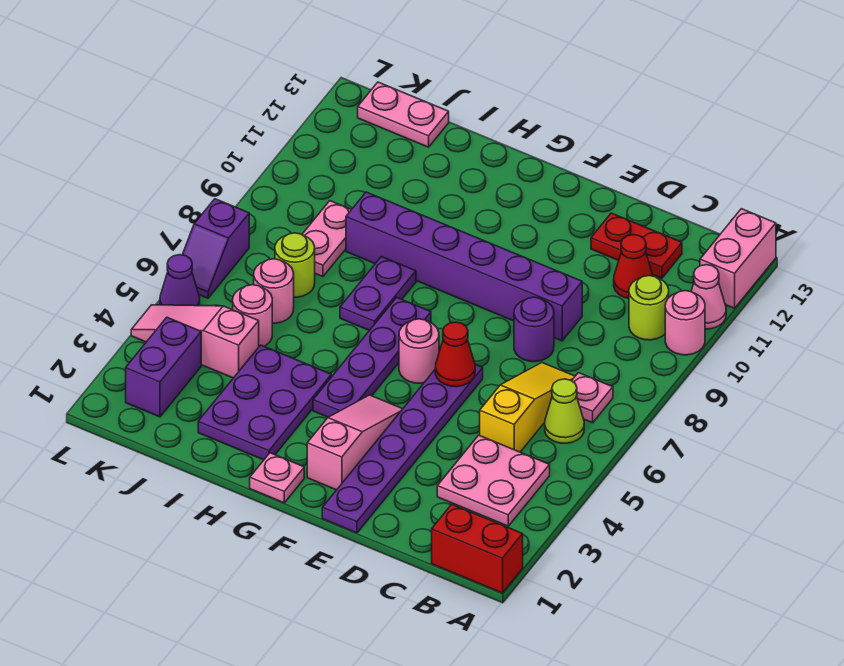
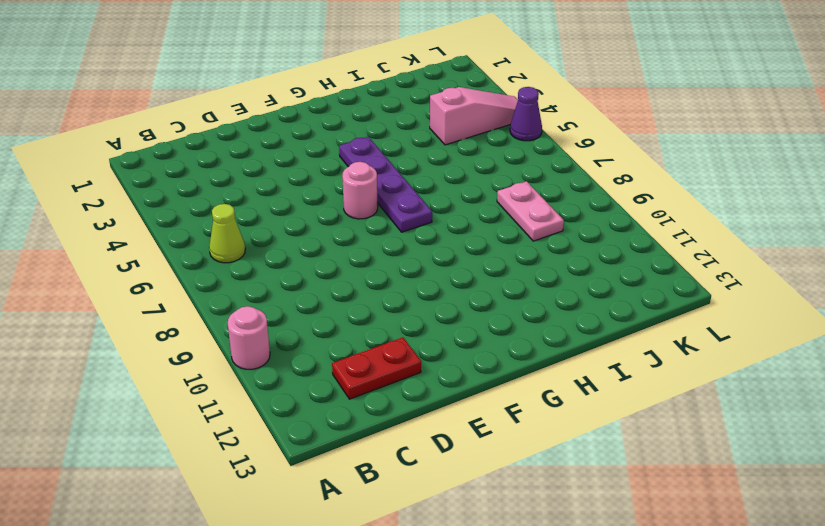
none -> red brick A1:B1 level 1
none -> pink cone A11 level 1
none -> pink brick A12:A13 level 1
none -> pink plate B3:C4 level 1

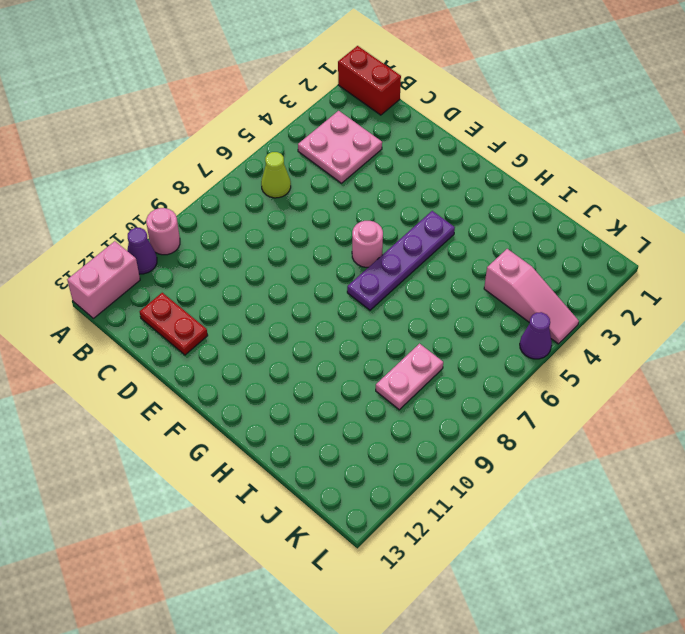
purple cone A11 level 1 -> pink cone A11 level 1
none -> pink plate B7 level 1
none -> lime round brick B10 level 1
none -> yellow slope C5:C7 level 1 top 5
none -> red cone C11 level 1

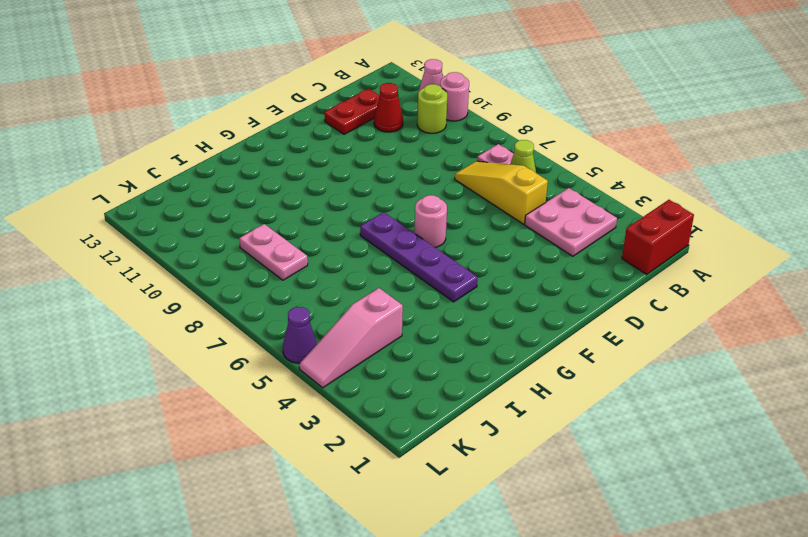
none -> pink brick A12:A13 level 1
none -> purple round brick D8 level 1
none -> purple brick D9:I9 level 1
none -> purple plate E1:E6 level 1

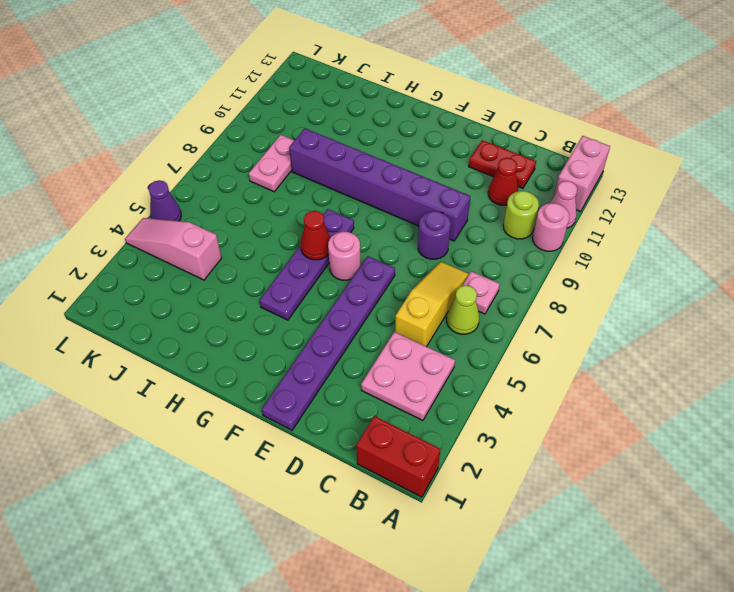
red cone G6 level 2 -> red cone E6 level 2
none -> pink slope F2:F4 level 1 top 2
none -> pink plate G1 level 1
none -> purple plate H2:I4 level 1
none -> purple plate H7:H8 level 1

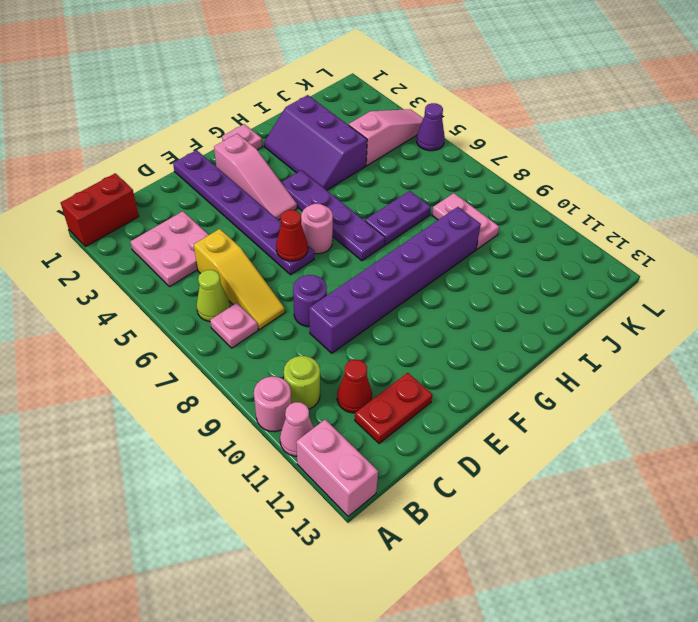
purple slope H2:I4 level 1 top I -> purple plate H2:I4 level 1
purple plate H7:I7 level 1 -> purple plate H7:H8 level 1
none -> pink round brick J5 level 1
none -> pink round brick J6 level 1
none -> lime round brick J7 level 1
none -> pink plate J13:K13 level 1

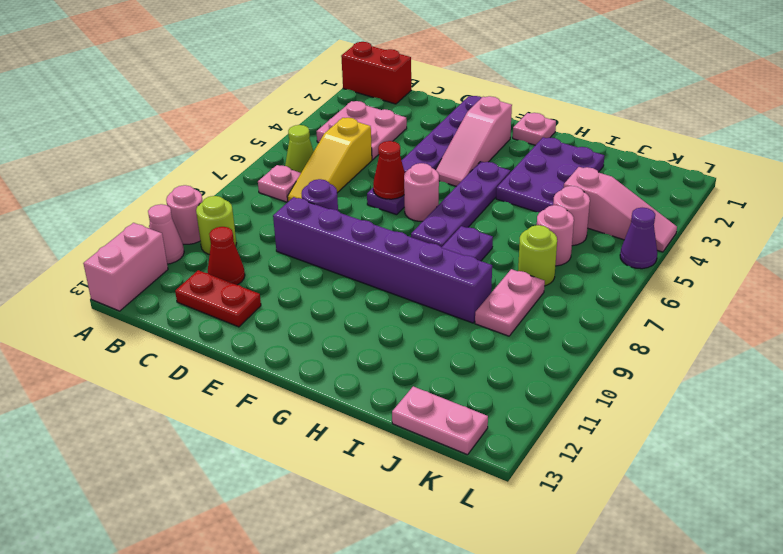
none -> purple brick K2:K3 level 1
none -> purple slope L6:L7 level 1 top 7

